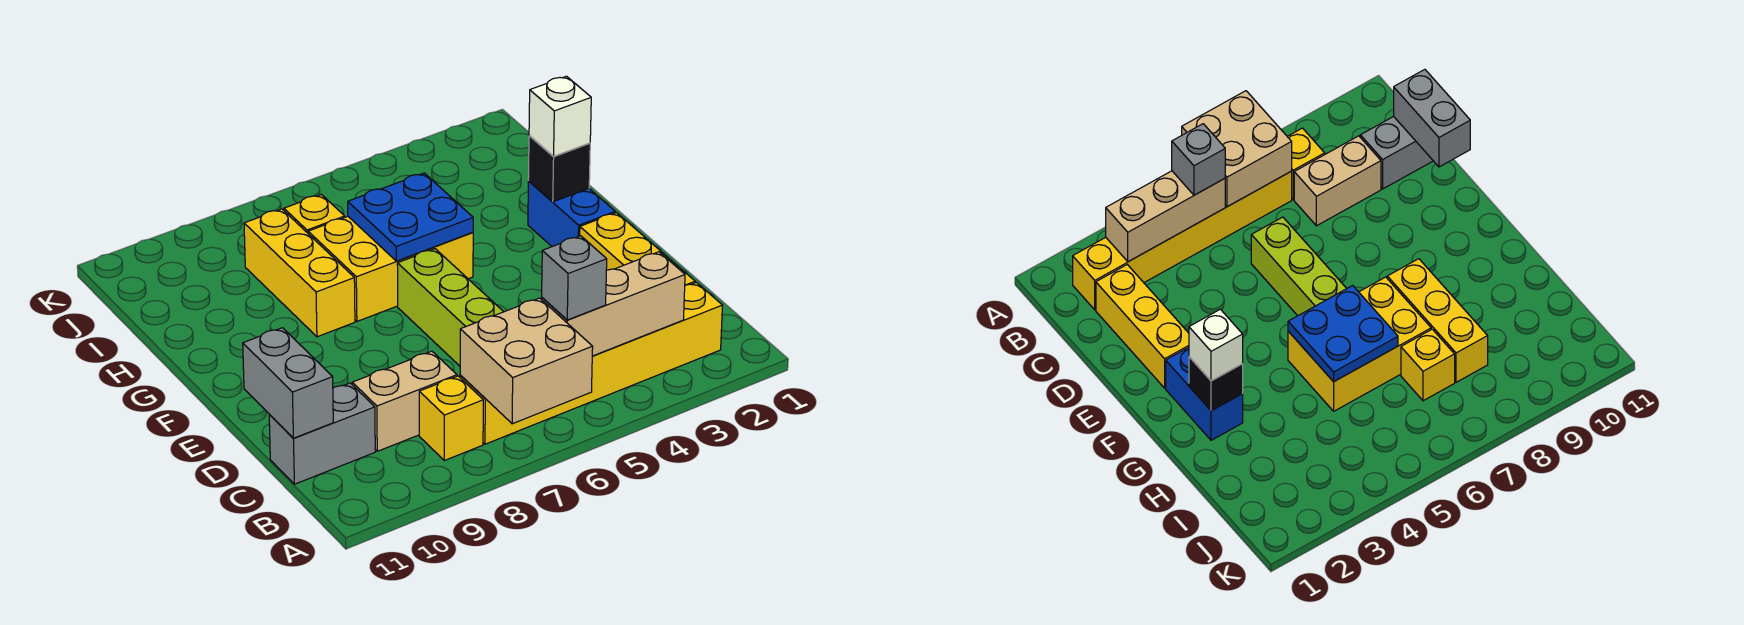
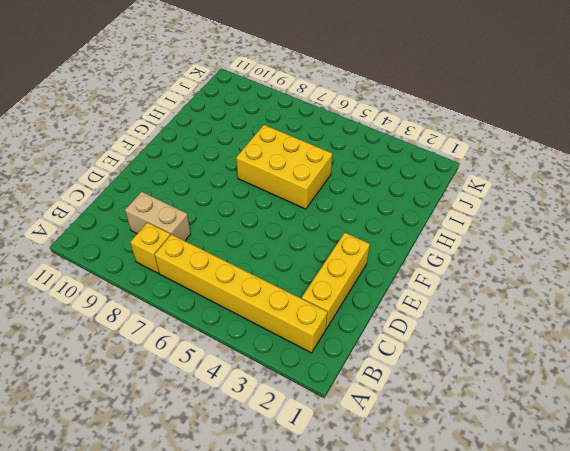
none -> grey brick C10:C11 level 1
none -> lime brick D6:F6 level 1
none -> blue brick F2:G2 level 1

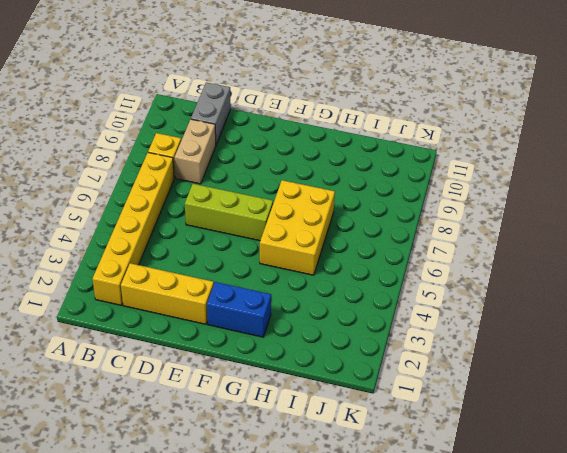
none -> yellow brick G8:I8 level 1
none -> yellow brick I7 level 1
none -> tan brick A6:B7 level 2

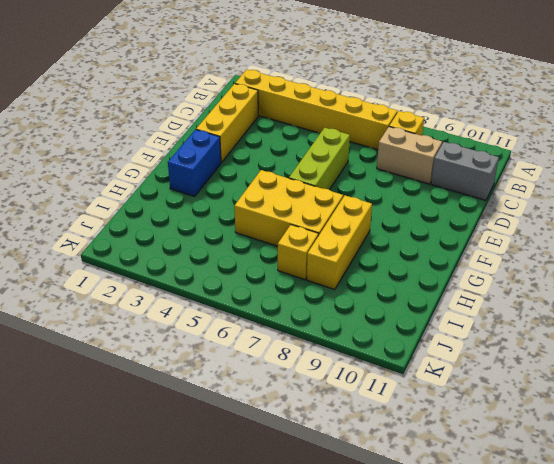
none -> tan brick A6:B7 level 2
none -> tan brick B3:B5 level 2
none -> grey brick C11:D11 level 2

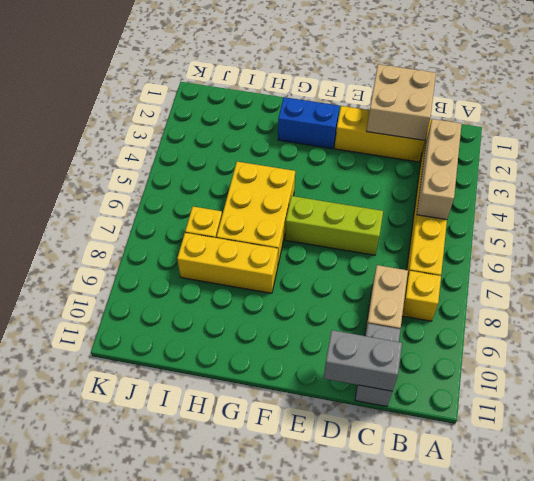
tan brick C1:D2 level 2 -> tan brick A6:B7 level 2
none -> black brick G2 level 2
none -> blue plate G5:H6 level 2
none -> grey brick B5 level 3

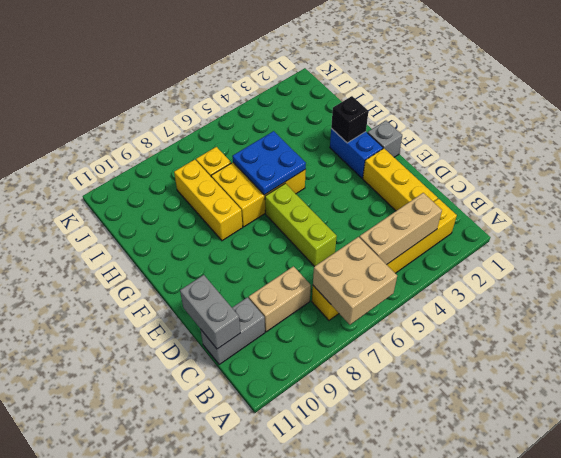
grey brick F1 level 1 -> grey brick B5 level 3
none -> yellow brick B8 level 1
none -> white brick G2 level 3

